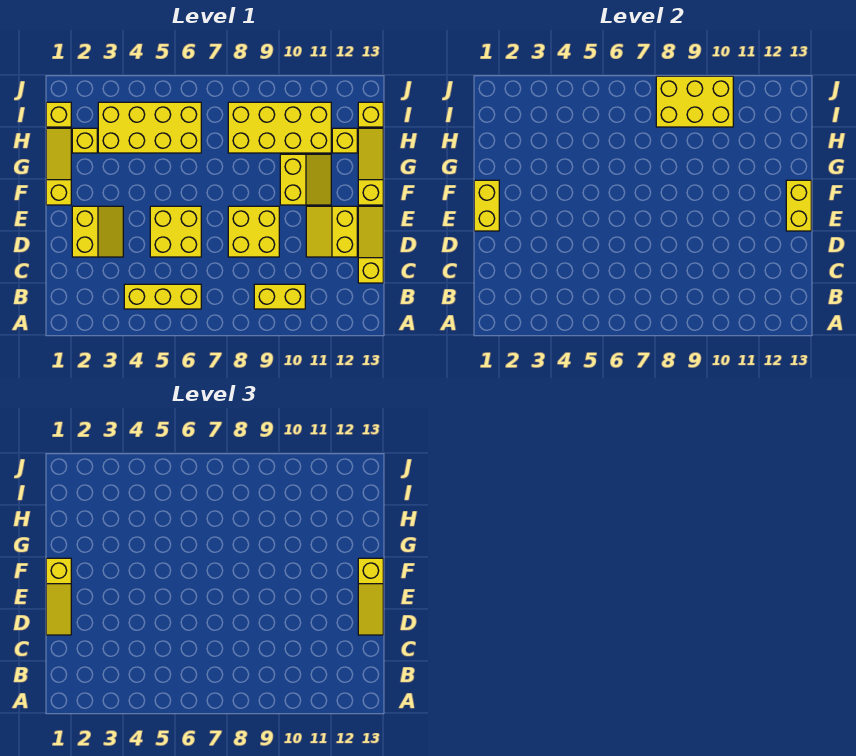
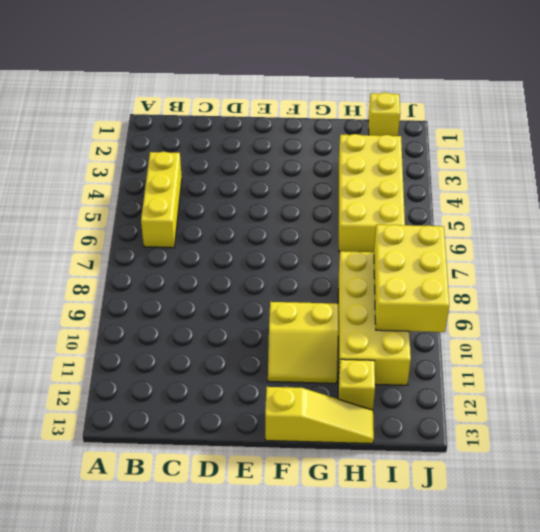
none -> yellow brick B9:B10 level 1
none -> yellow slope C13:E13 level 1 top C
none -> yellow slope D2:E3 level 1 top 2

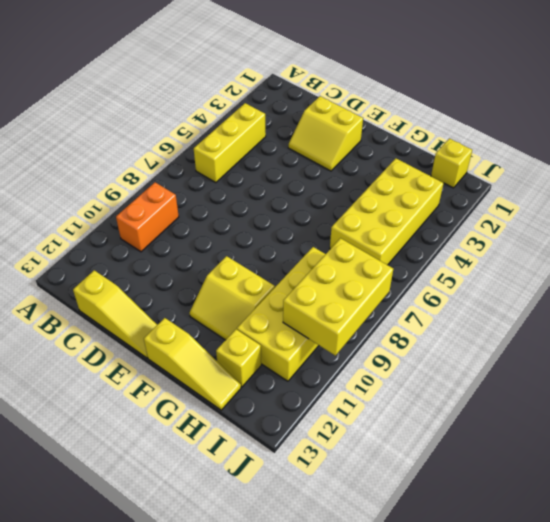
orange brick B9:B10 level 1 -> yellow brick B9:B10 level 1
none -> yellow brick D5:E6 level 1
none -> yellow brick D8:E9 level 1
none -> yellow slope D11:E12 level 1 top 12

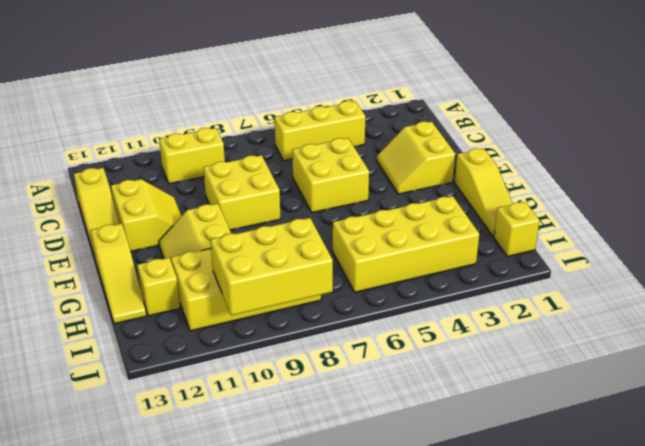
none -> yellow brick H2 level 1
none -> yellow brick I13 level 1
none -> yellow brick E1:F1 level 2

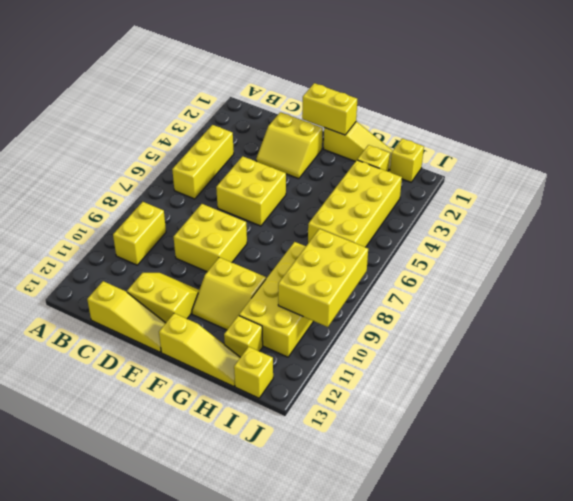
none -> yellow brick E13:F13 level 2
none -> yellow slope D1:F1 level 3 top F
none -> yellow slope D13:F13 level 3 top F

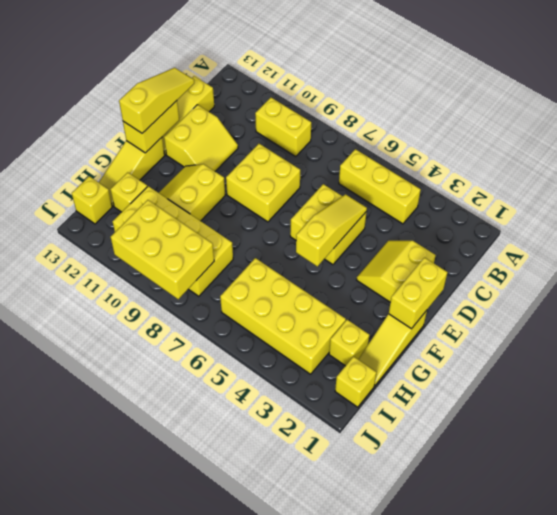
yellow slope D5:F5 level 2 top F -> yellow slope D1:F1 level 3 top F

